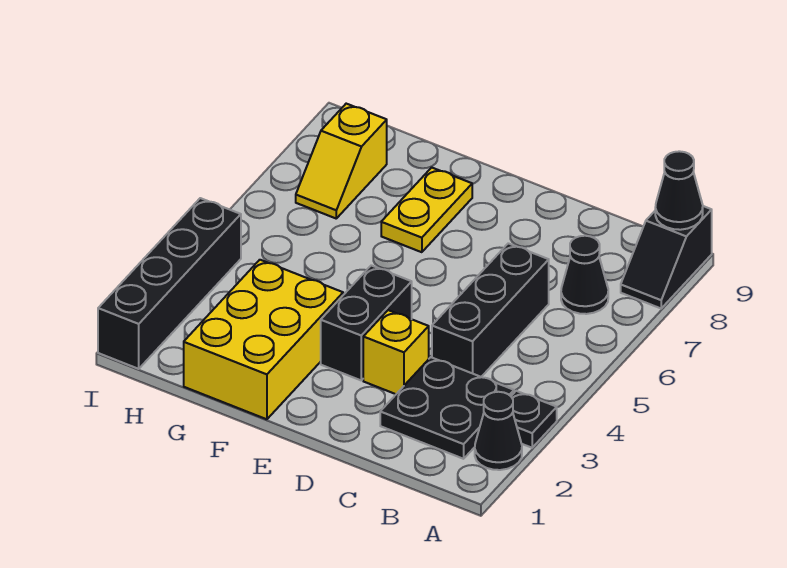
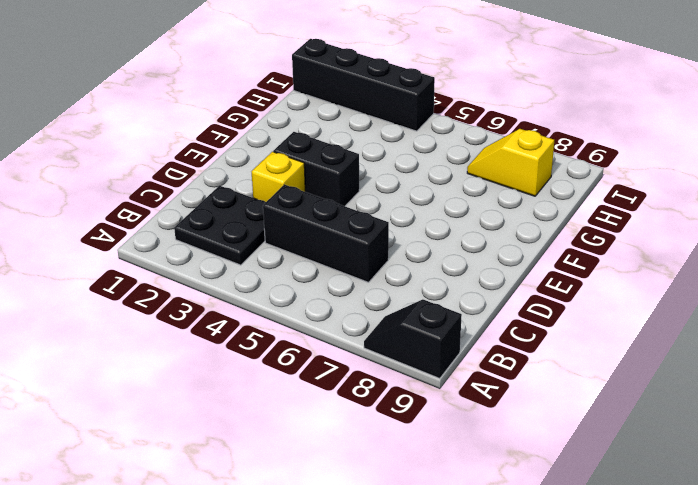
none -> black cone A2 level 1
none -> black plate A3 level 1
none -> black cone B7 level 1

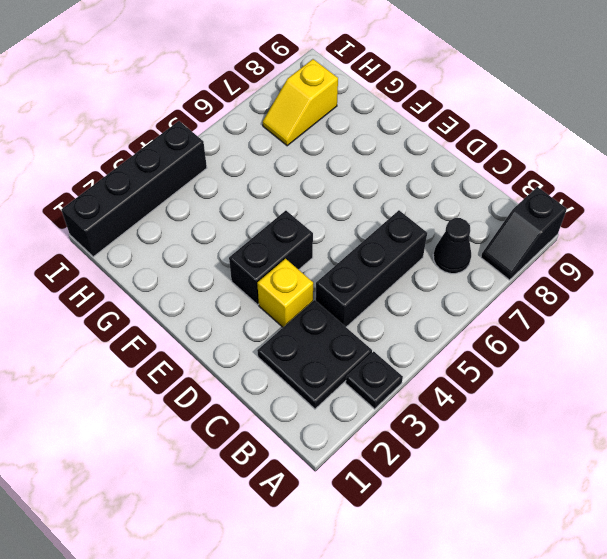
none -> black cone A2 level 1
none -> yellow brick F1:G3 level 1
none -> yellow plate F7:F8 level 1

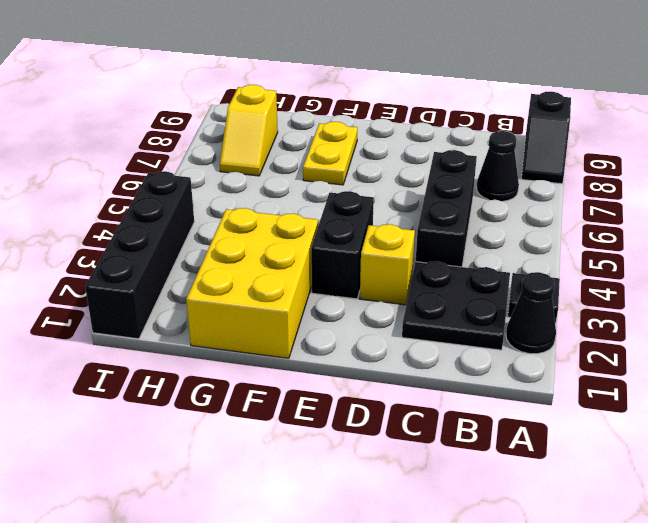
none -> black cone A9 level 2

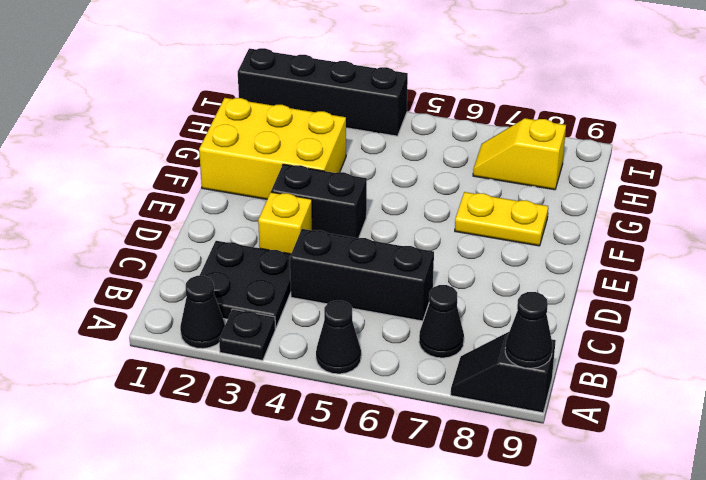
black cone A5 level 1 -> none

